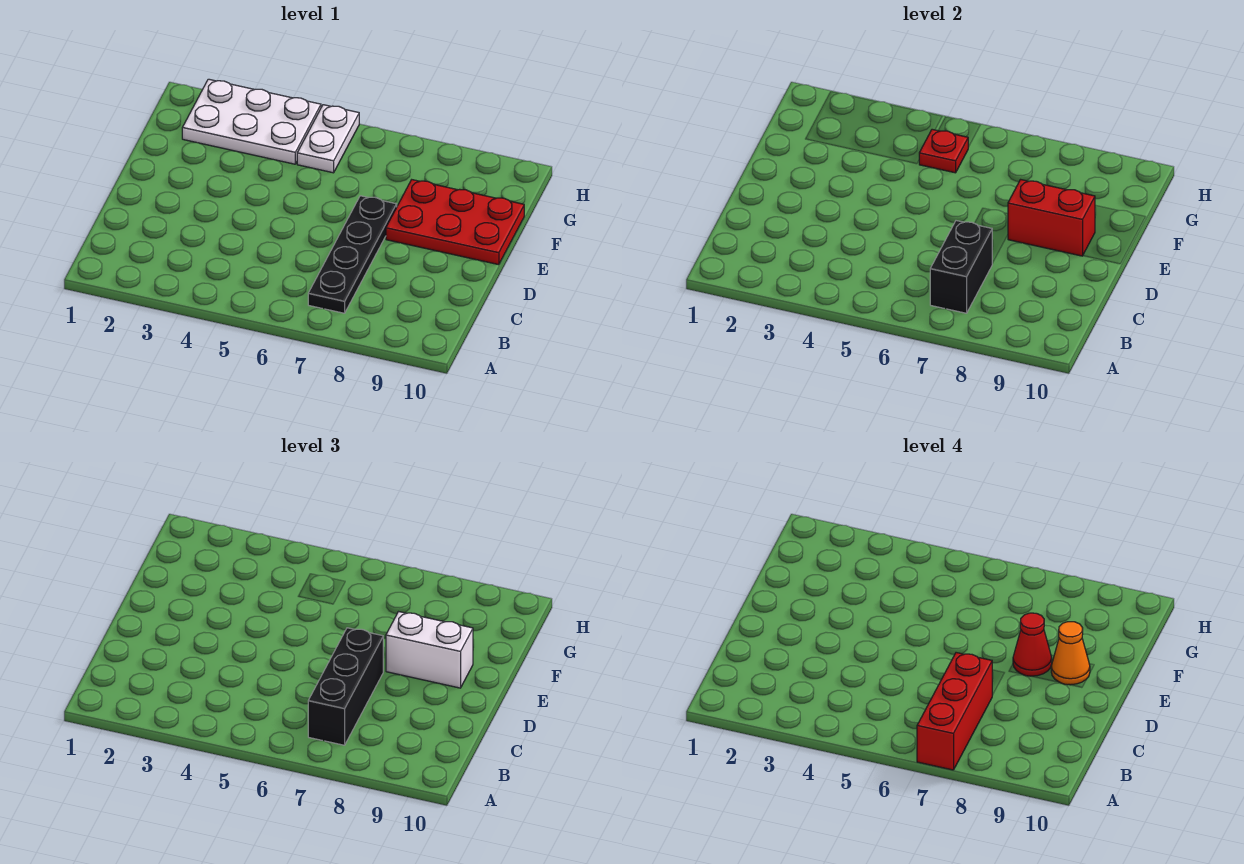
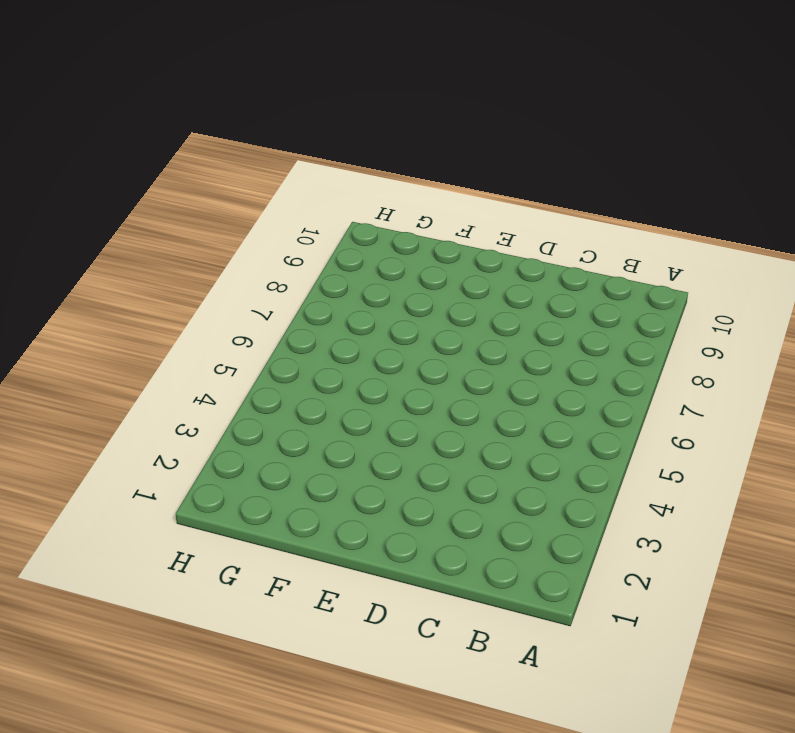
none -> black plate B7:E7 level 1
none -> red plate E8:F10 level 1
none -> white plate G2:H4 level 1

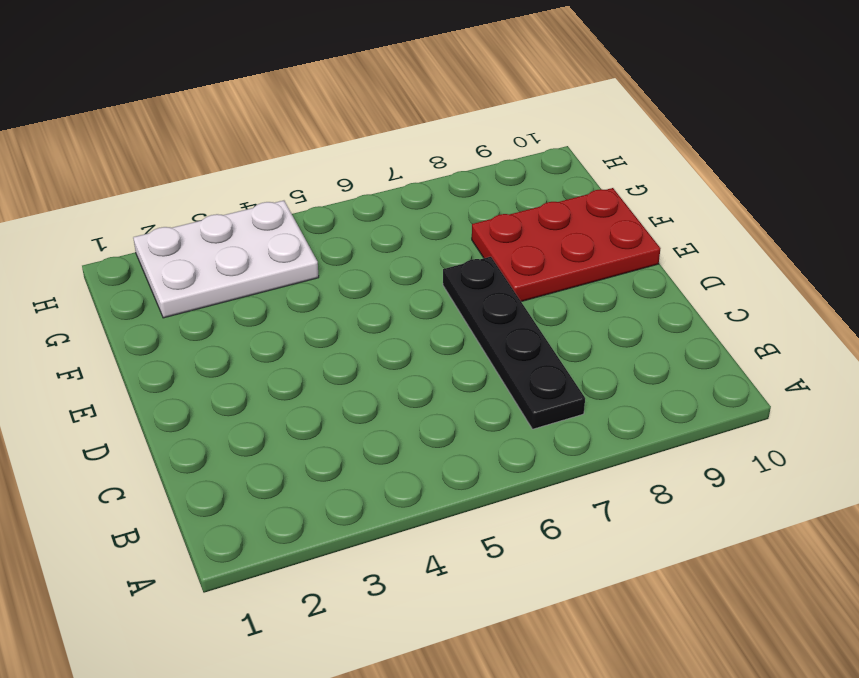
none -> white plate G5:H5 level 1
none -> black brick B7:C7 level 2
none -> red brick E8:E9 level 2

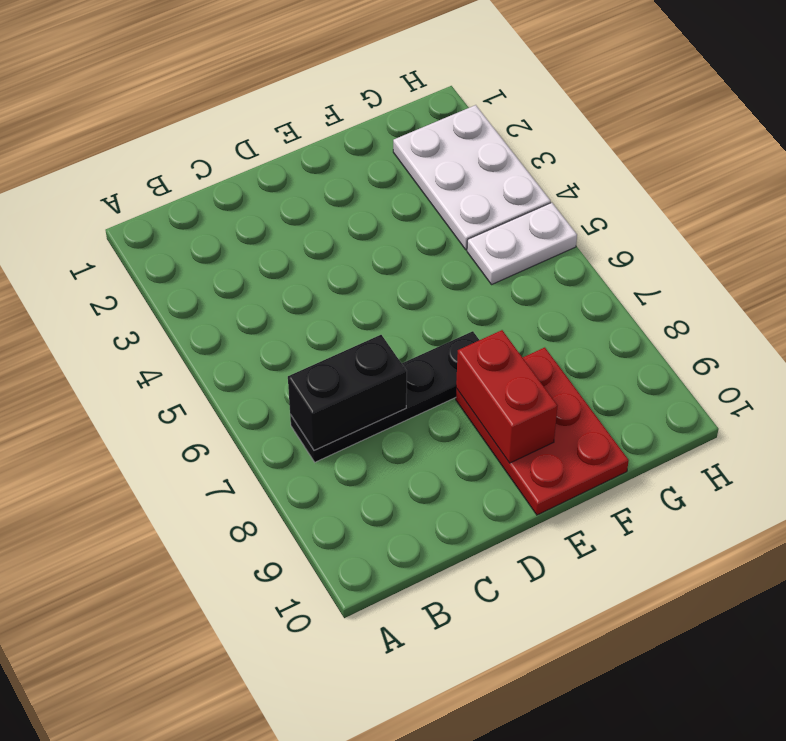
none -> red plate G5 level 2
none -> black brick B7:D7 level 3
none -> white brick E8:E9 level 3

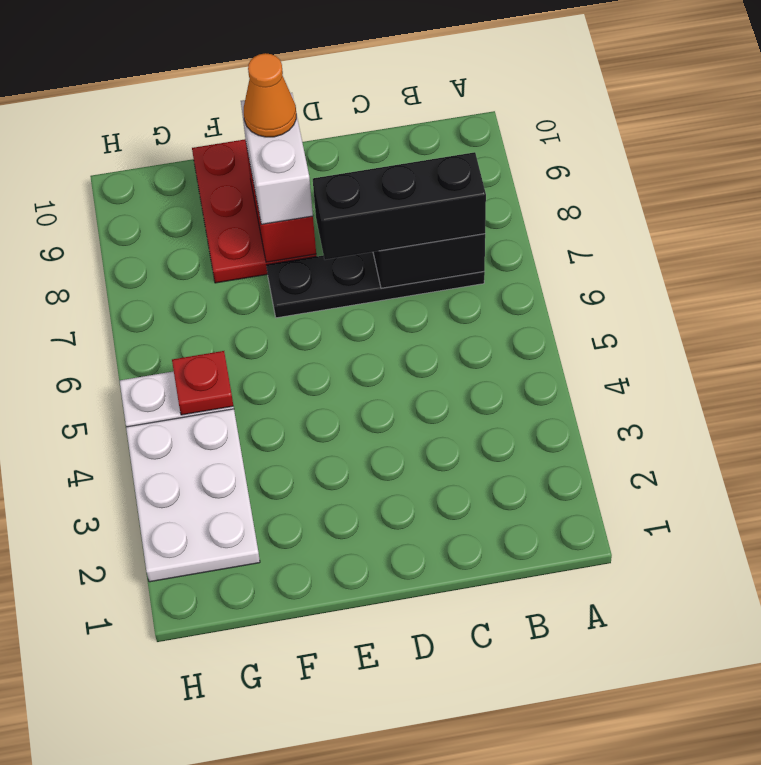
none -> red brick A7:C7 level 4
none -> red cone E8 level 4

